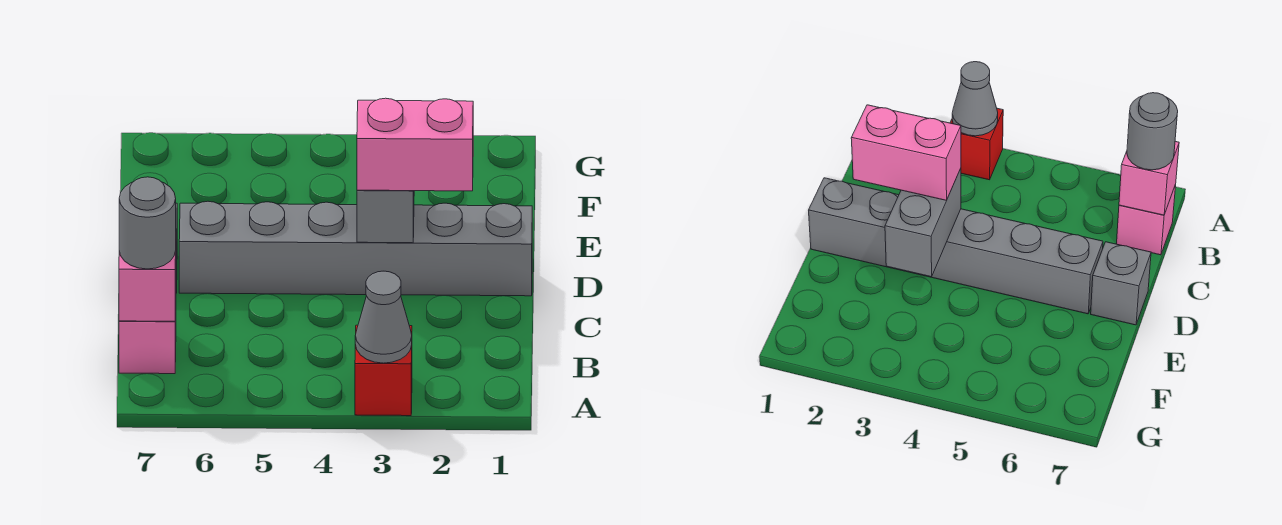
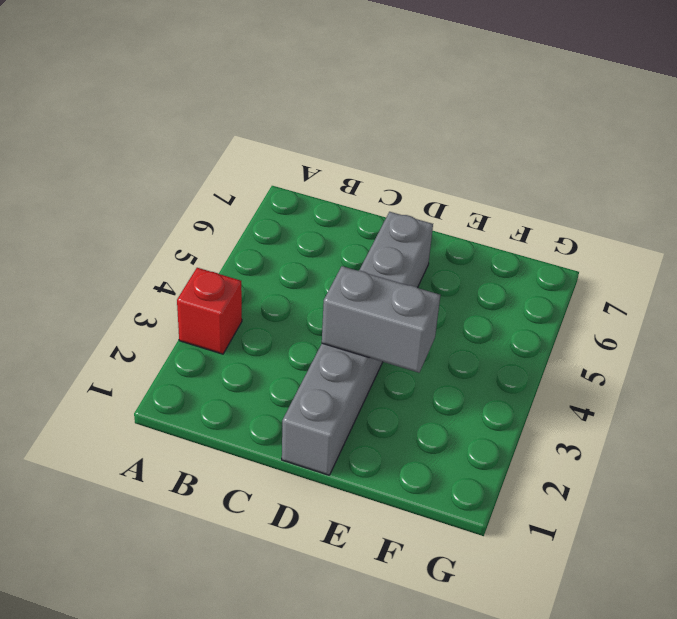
none -> pink brick B7 level 1
none -> grey brick D7 level 1

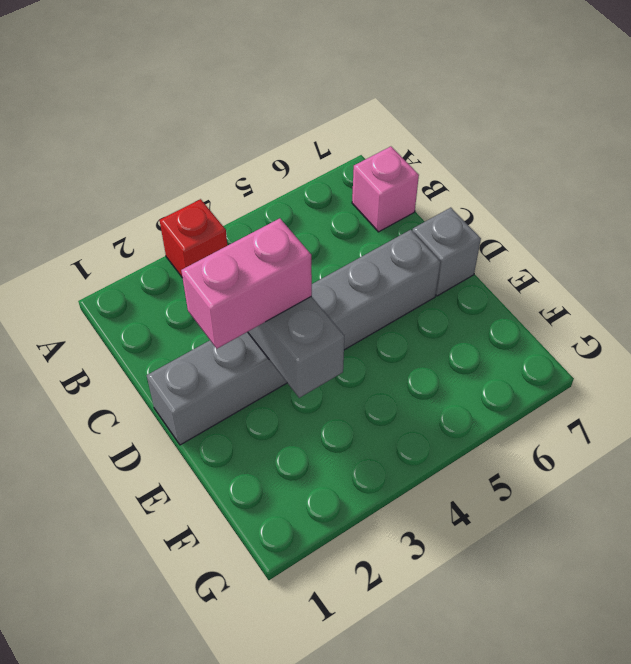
none -> grey cone A3 level 2
none -> pink brick B7 level 2

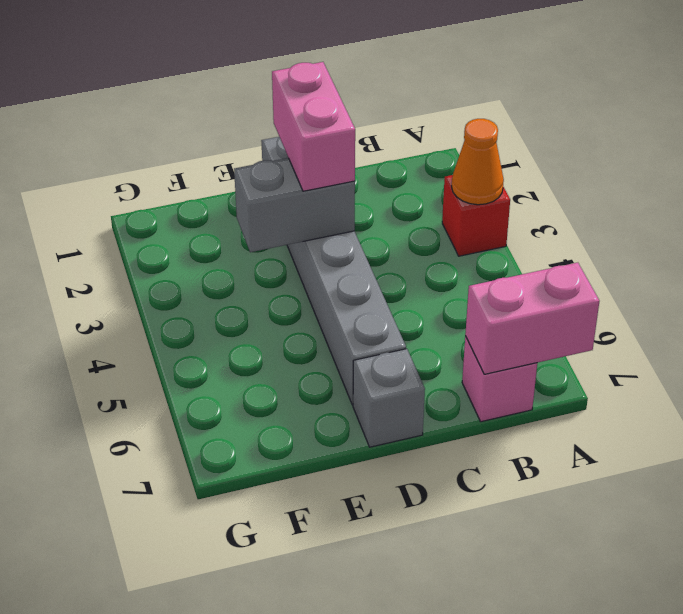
orange cone A3 level 2 -> grey cone A3 level 2
pink brick A7:B7 level 2 -> pink brick B7 level 2
none -> grey round brick B7 level 3

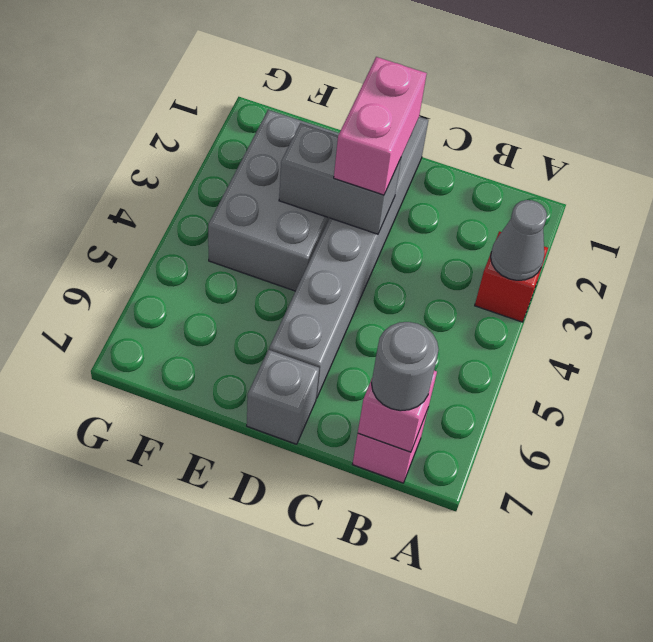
grey brick E2:F4 level 1 -> none

